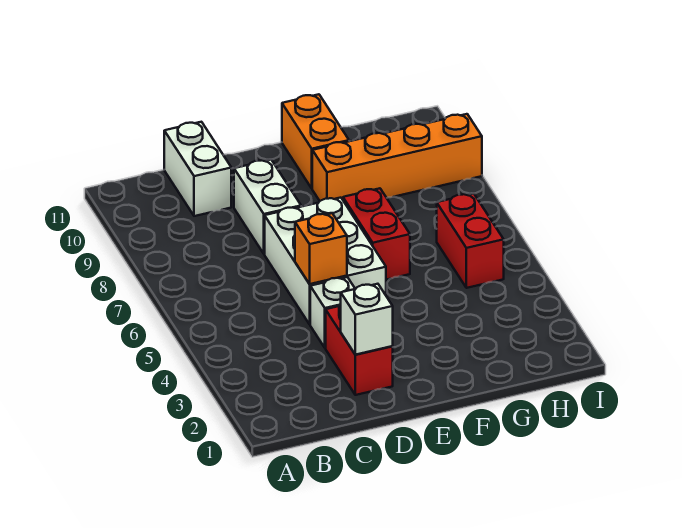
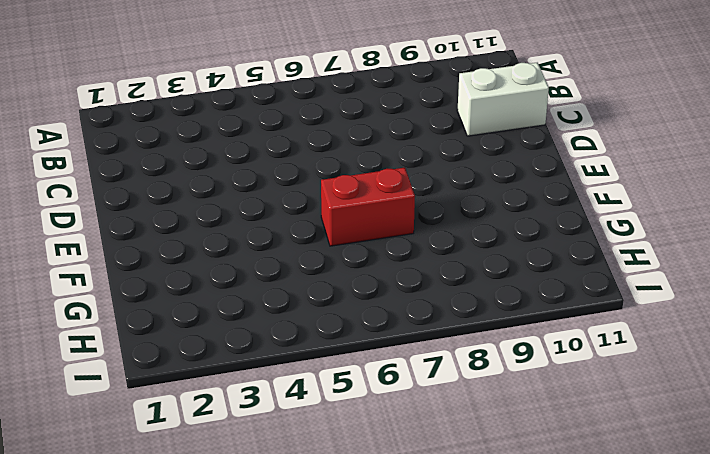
none -> red brick D2:D3 level 1
none -> white brick D4 level 1

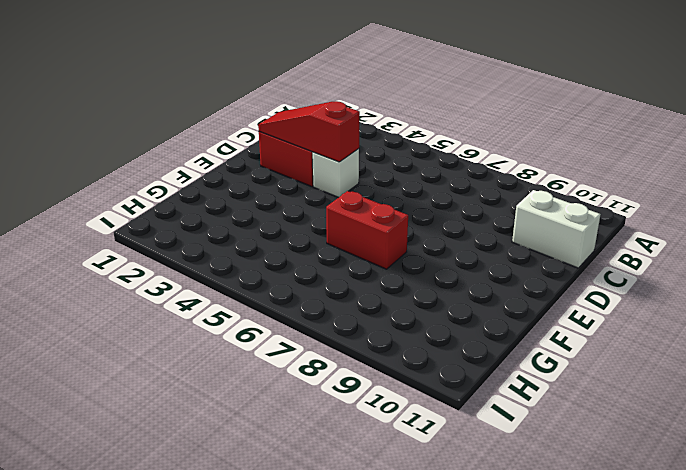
red slope D2:D4 level 2 top 4 -> white brick D2 level 2
none -> white brick D5:E7 level 1
none -> white brick D8:D9 level 1

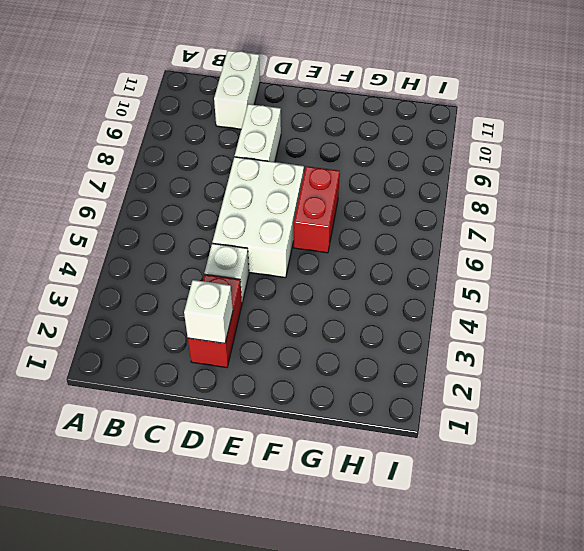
none -> orange brick F9:I9 level 1
none -> orange brick F10:F11 level 1

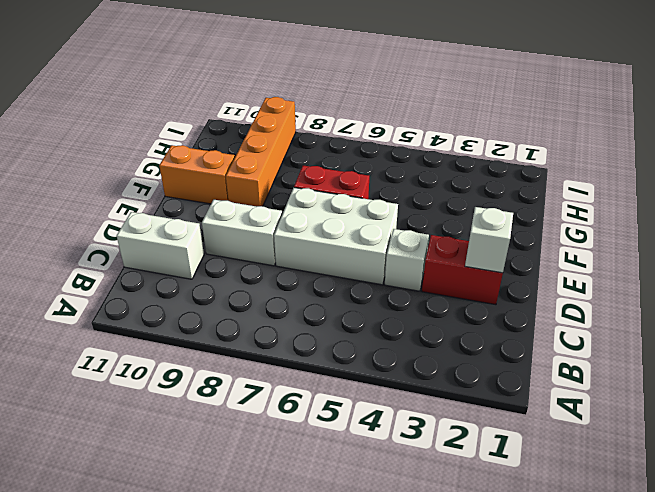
none -> red brick H5:H6 level 1
none -> orange brick D5 level 2

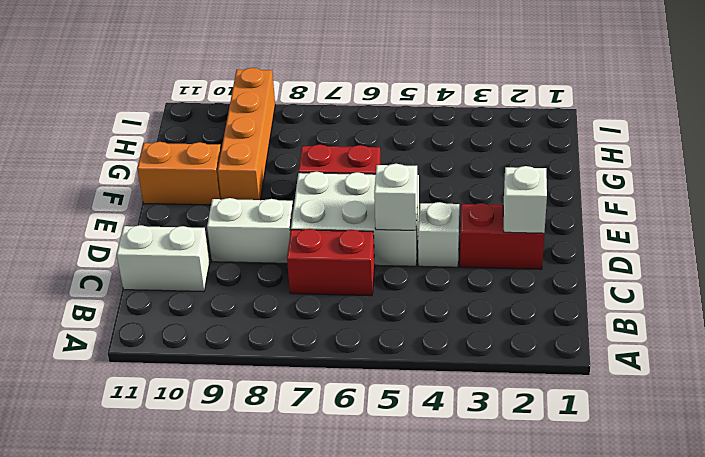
red brick C6:C7 level 1 -> red brick H5:H6 level 1
white brick D5 level 2 -> orange brick D5 level 2

